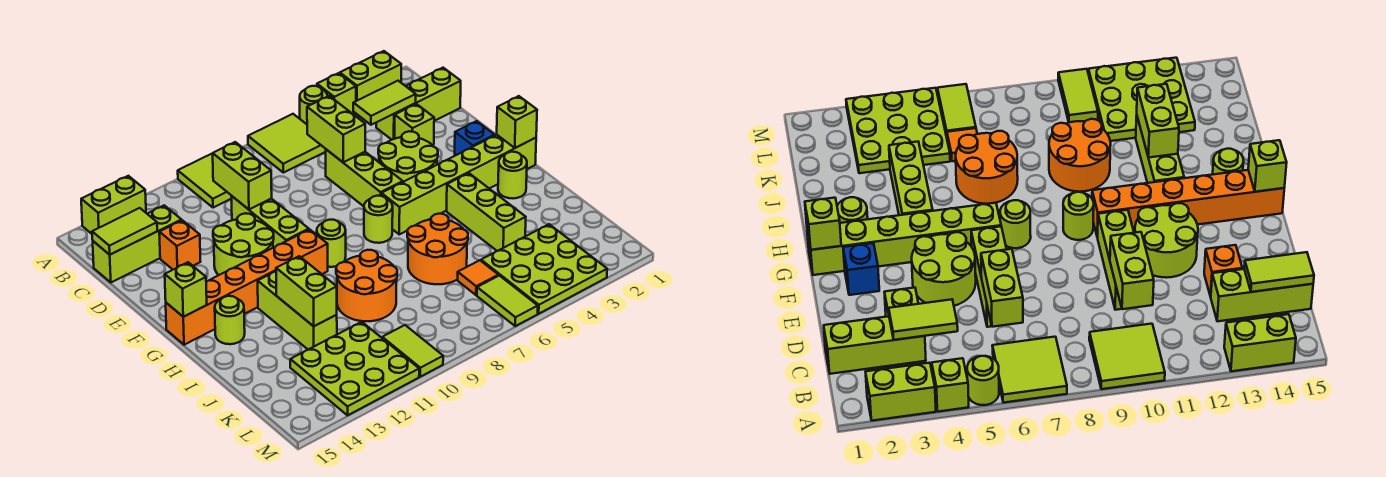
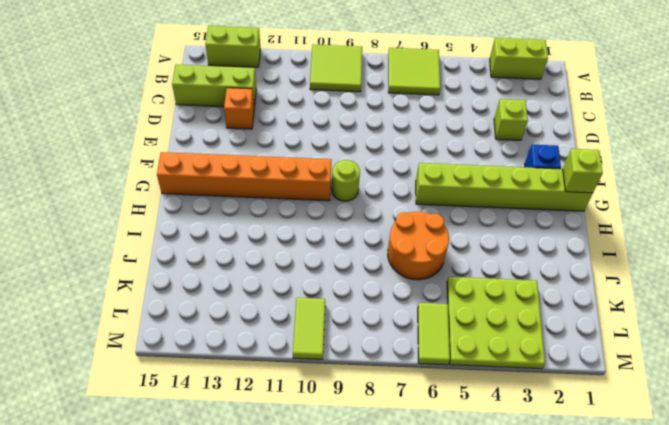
none -> lime brick A4 level 1
none -> lime round brick A5 level 1
none -> lime brick C1:C3 level 1
none -> lime brick D6:F6 level 1

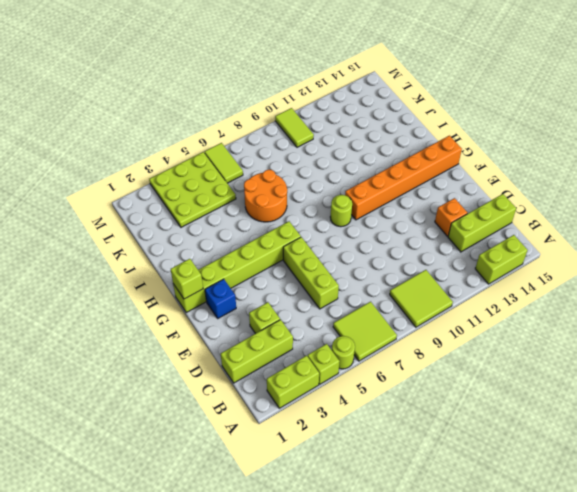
none -> lime brick D10:F10 level 1
none -> lime round brick E4:F5 level 1
none -> lime round brick E11:F12 level 1
none -> lime round brick G7 level 1

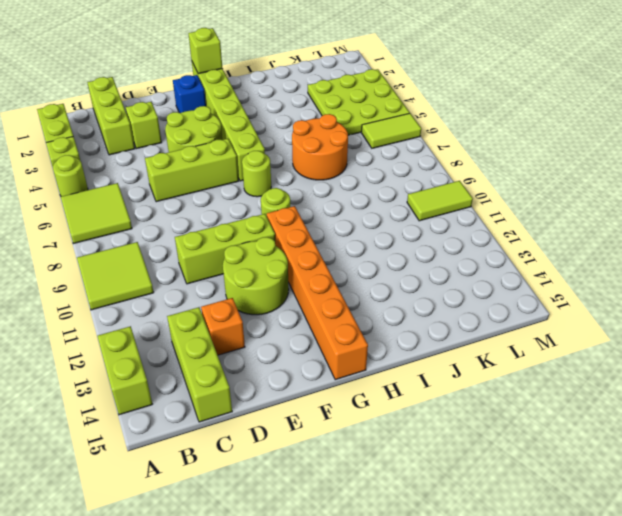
none -> lime round brick H2 level 1
none -> lime brick H4:J4 level 1
none -> lime brick H12:J12 level 1
none -> lime round brick H14 level 1

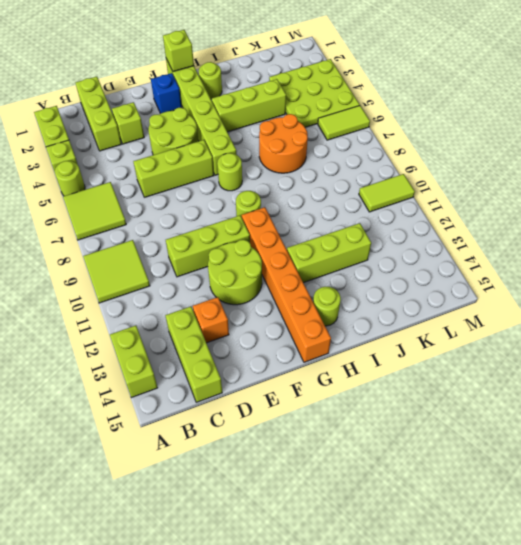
none -> orange round brick I9:J10 level 1
none -> orange tile K6 level 1
none -> lime plate K11:M13 level 1
none -> lime tile C3:C4 level 2

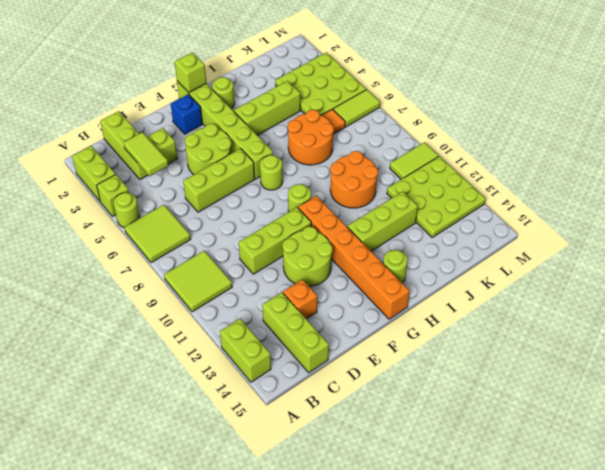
none -> lime brick C6:D6 level 2
none -> lime brick C10:D10 level 2
none -> lime tile C14:C15 level 2
none -> lime brick G15 level 2

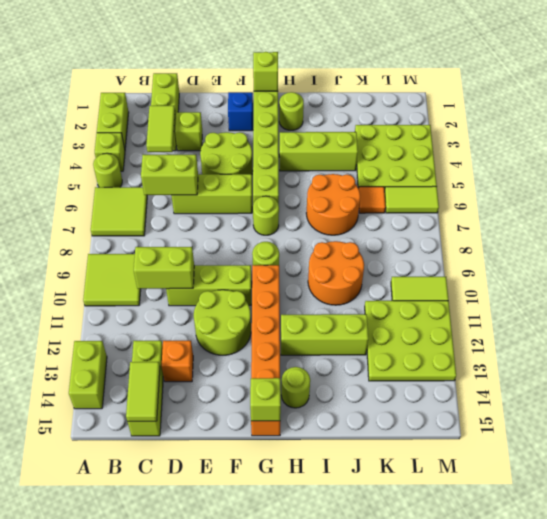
none -> lime brick I12:J12 level 2

